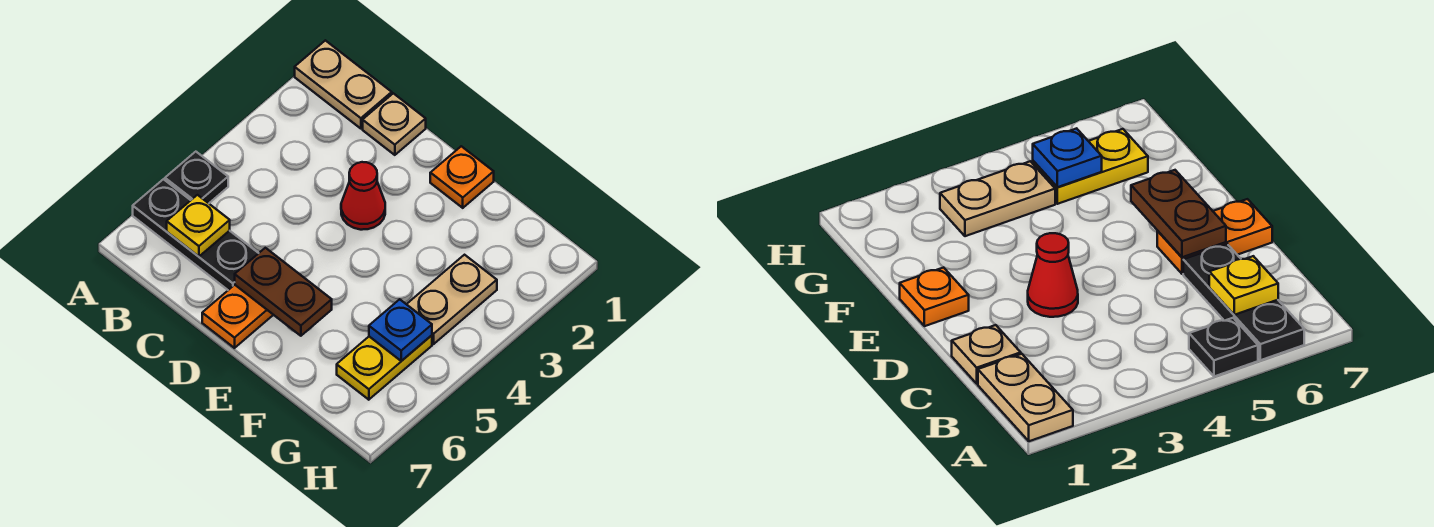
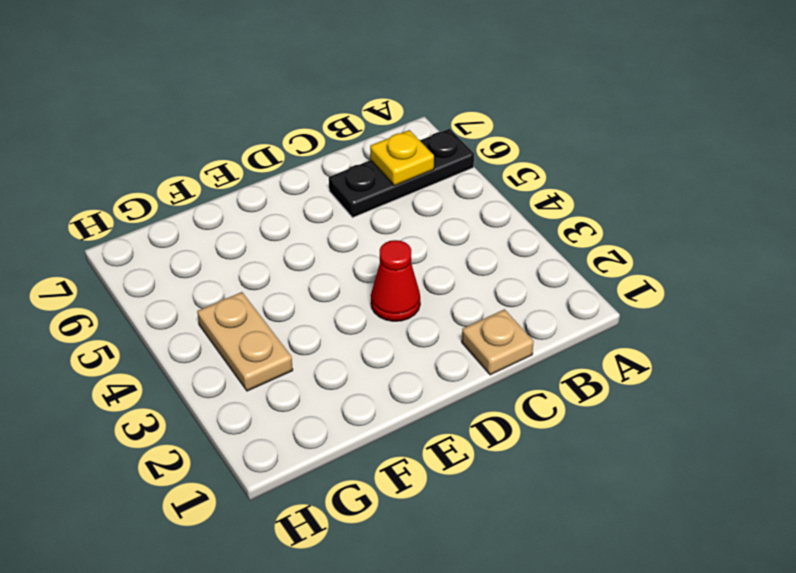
none -> tan plate A1:B1 level 1
none -> black plate A5 level 1
none -> orange plate D6:D7 level 1

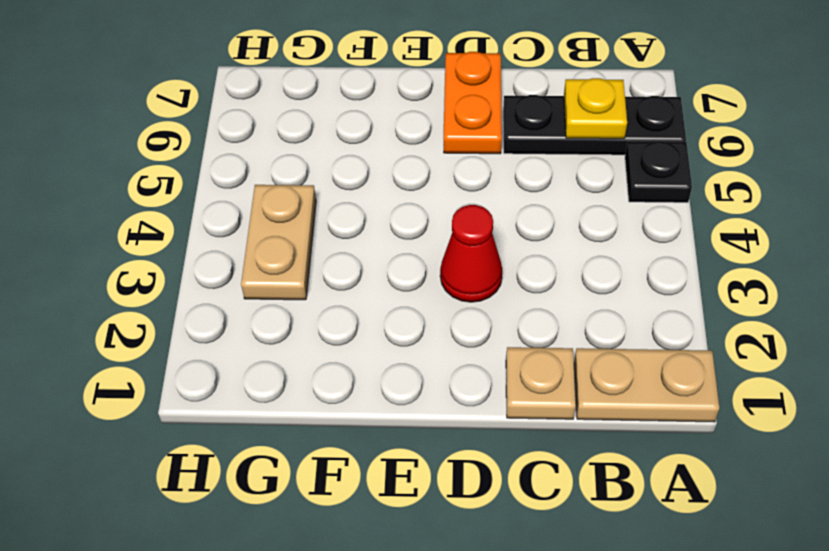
none -> orange plate E1 level 1
none -> yellow plate G5:G6 level 1
none -> brown plate D6:E6 level 2

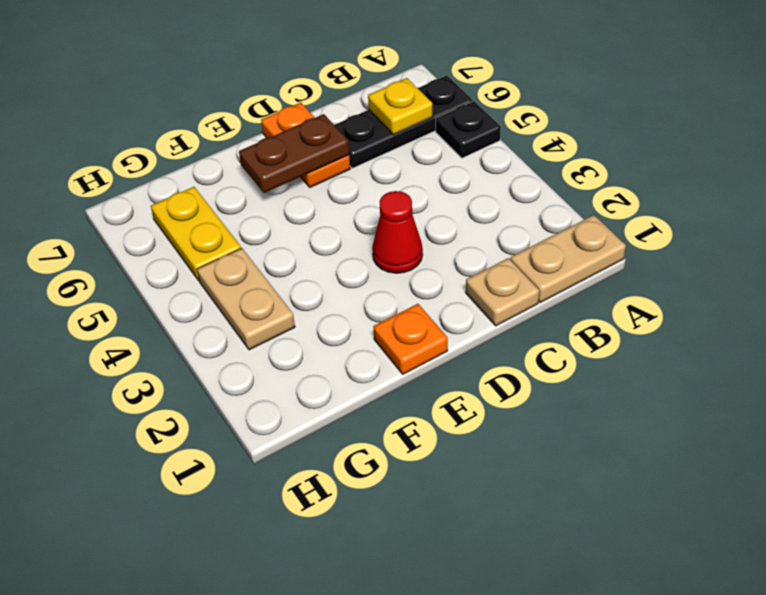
none -> blue plate G5 level 2

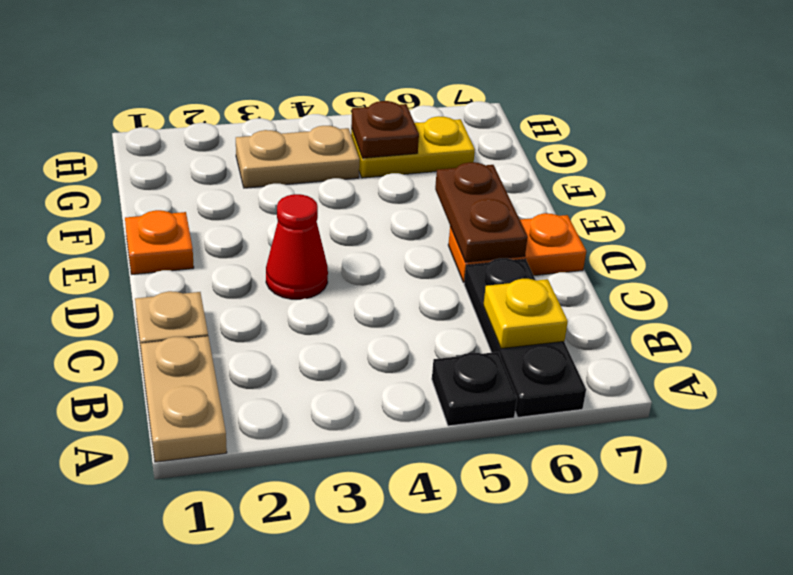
brown plate G5 level 2 -> blue plate G5 level 2

